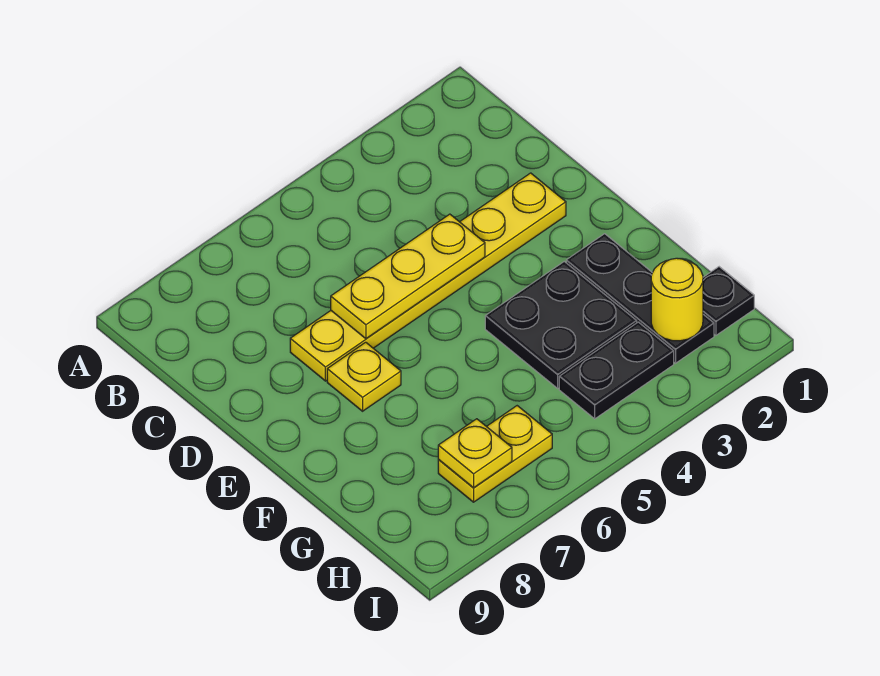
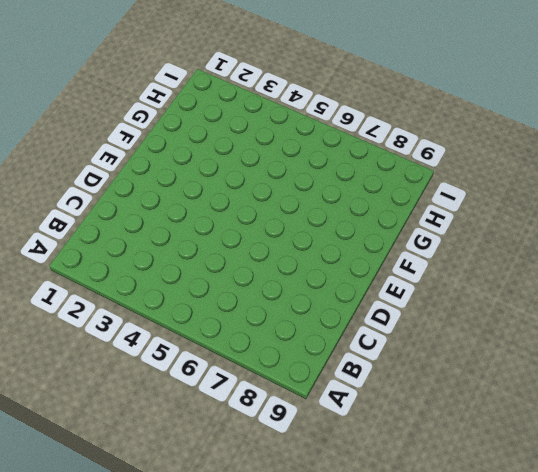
none -> yellow plate D2:D7 level 1
none -> yellow plate E7 level 1

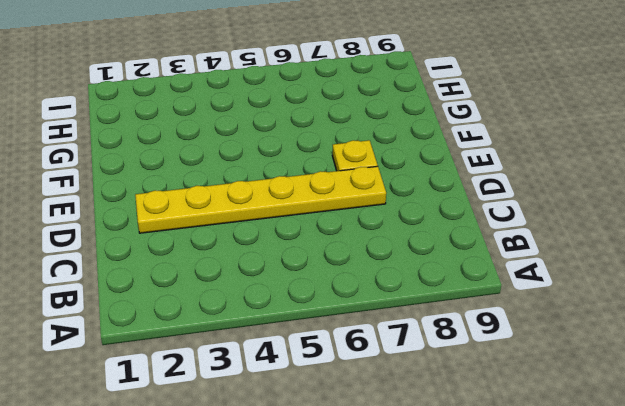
none -> black plate F2:H2 level 1
none -> black plate F3:G4 level 1

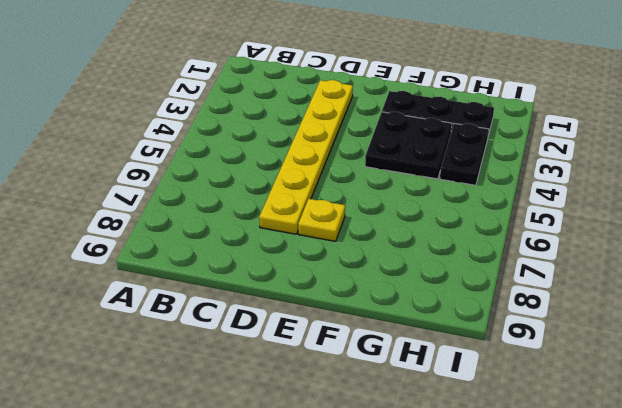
none -> black plate H1 level 1
none -> yellow plate H6:H7 level 1

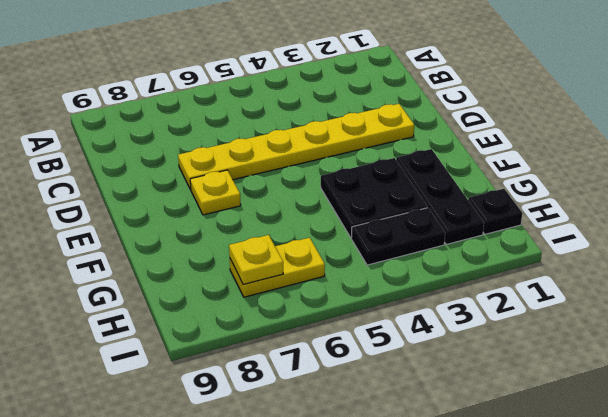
none -> yellow plate D4:D6 level 2
none -> yellow round brick H2 level 2

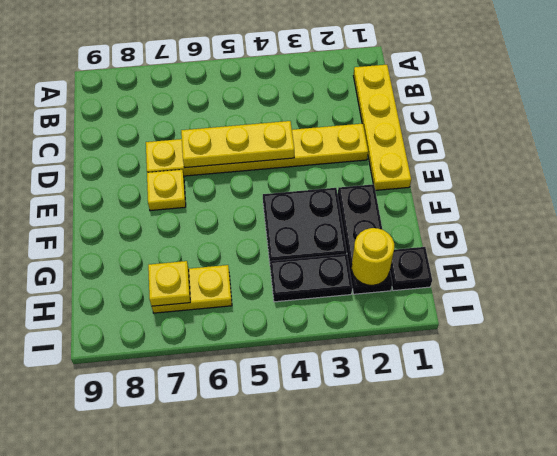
yellow plate B1:E1 level 1 -> none

